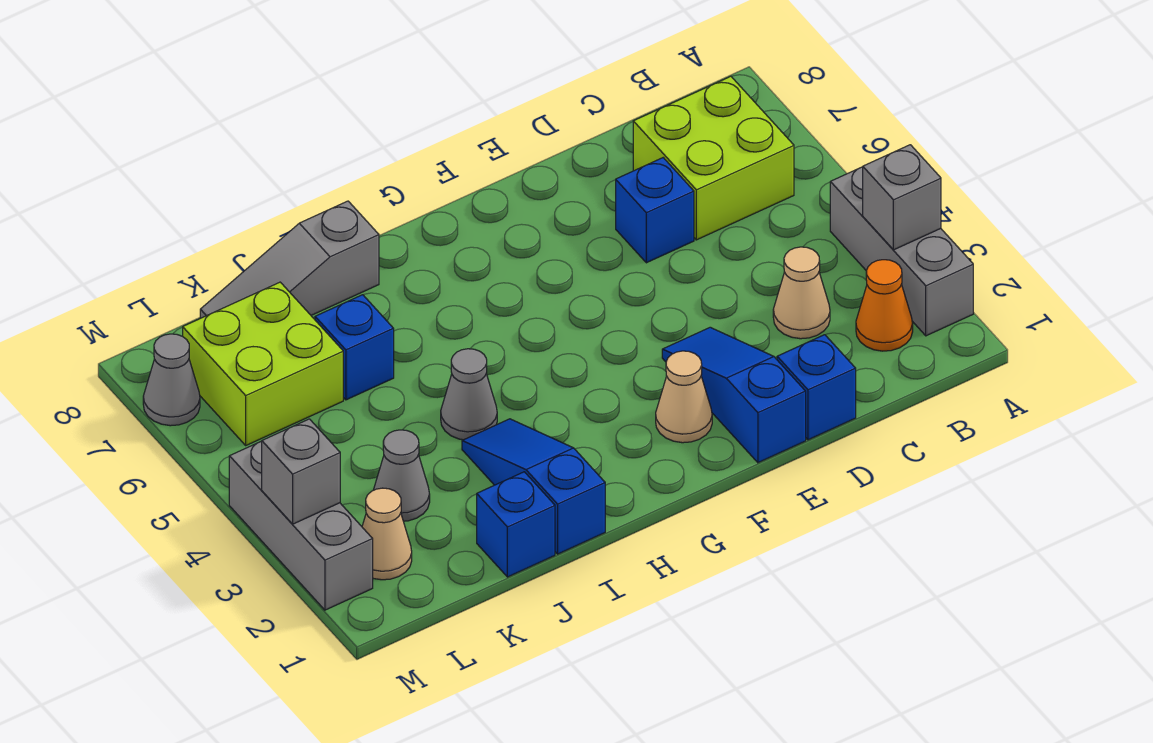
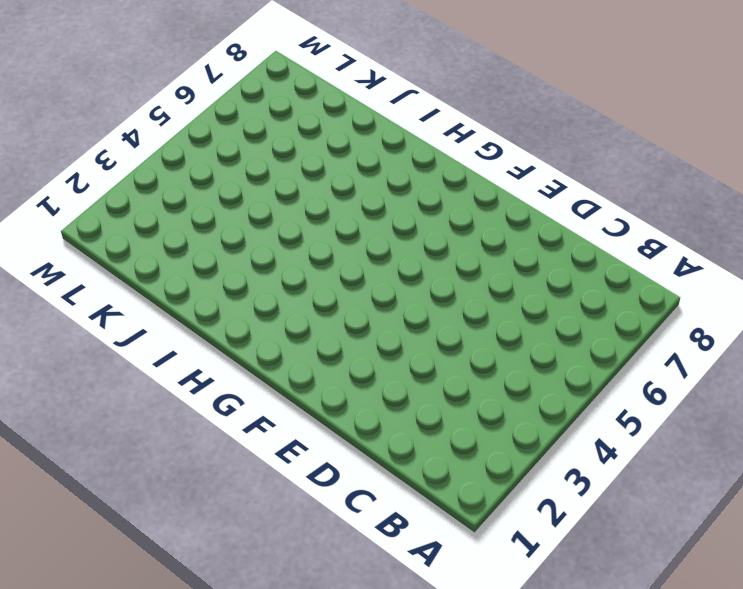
none -> grey brick A2:A4 level 1
none -> orange cone B2 level 1
none -> lime brick B6:C7 level 1

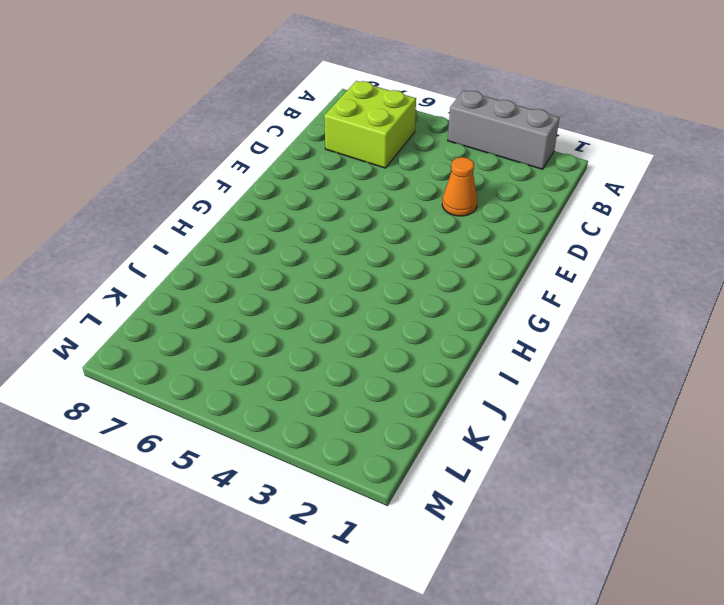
orange cone D3 level 1 -> orange cone B2 level 1
none -> tan cone C3 level 1
none -> blue brick D1 level 1
none -> blue brick D6 level 1

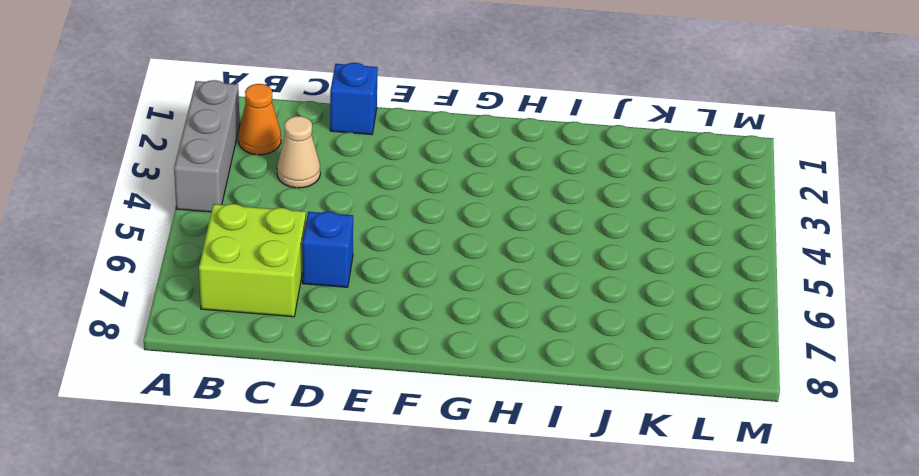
none -> blue slope E1:E3 level 1 top 1
none -> tan cone F2 level 1
none -> blue slope I1:I3 level 1 top 1

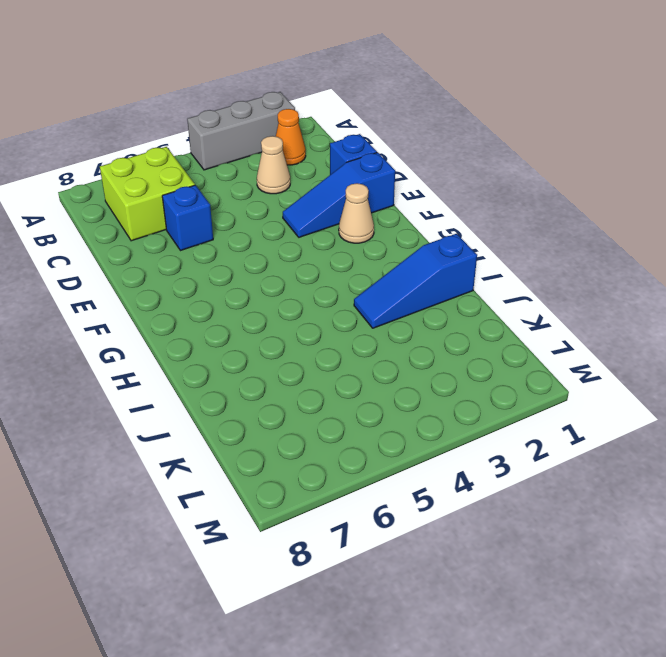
none -> grey cone I4 level 1
none -> grey slope I8:K8 level 1 top I
none -> blue brick J1 level 1

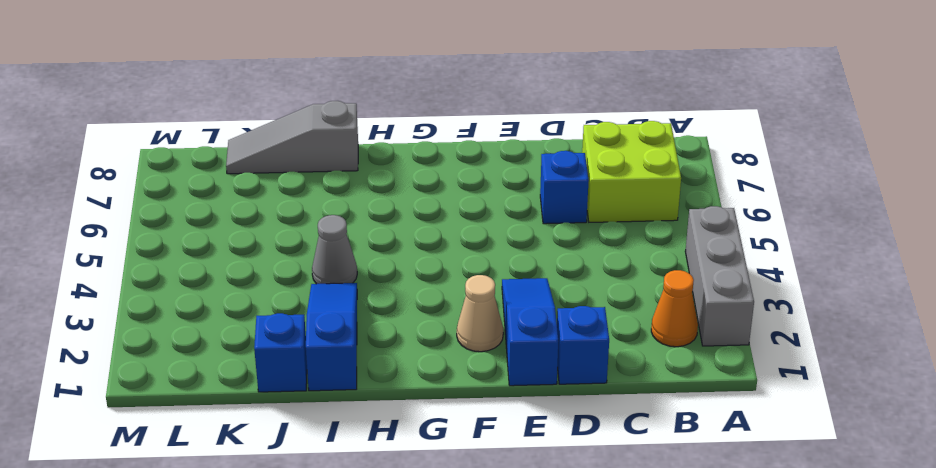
none -> tan cone C3 level 1
none -> blue brick J6 level 1
none -> grey cone K3 level 1

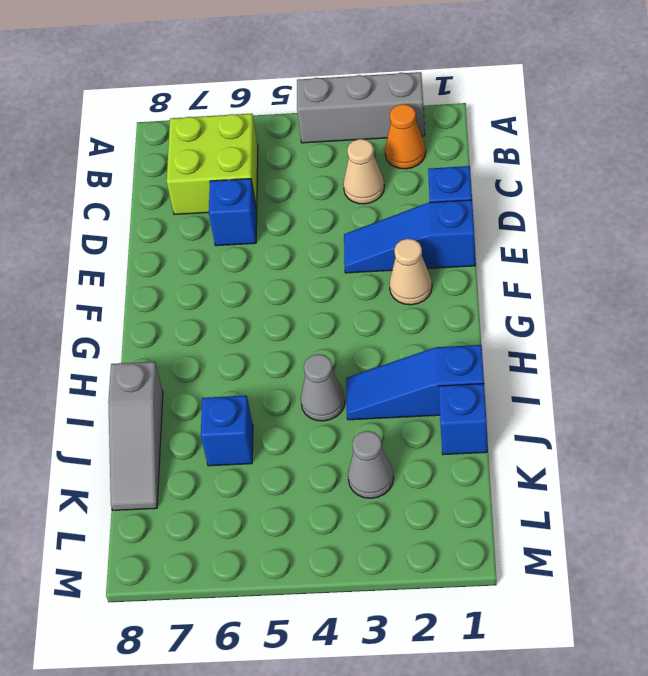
none -> lime brick K6:L7 level 1
none -> tan cone L2 level 1
none -> grey brick M2:M4 level 1

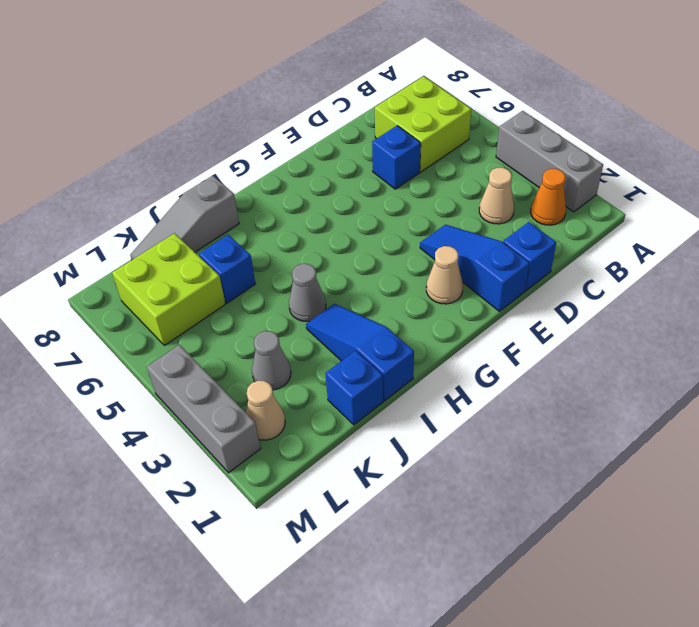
none -> grey cone M7 level 1
none -> grey brick A3 level 2
none -> grey brick M3 level 2

